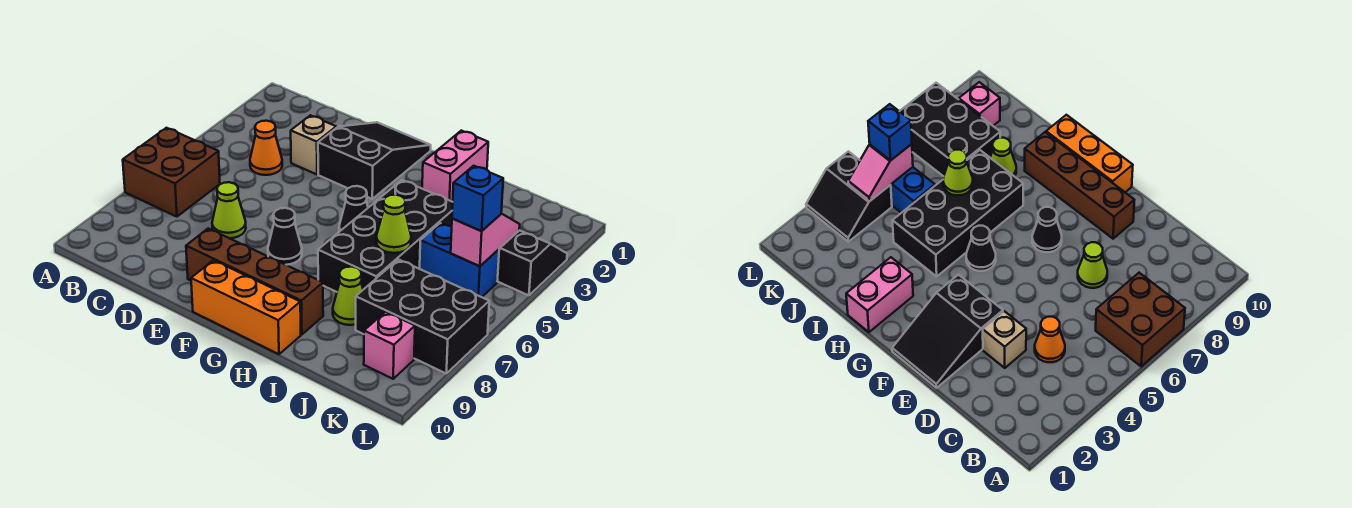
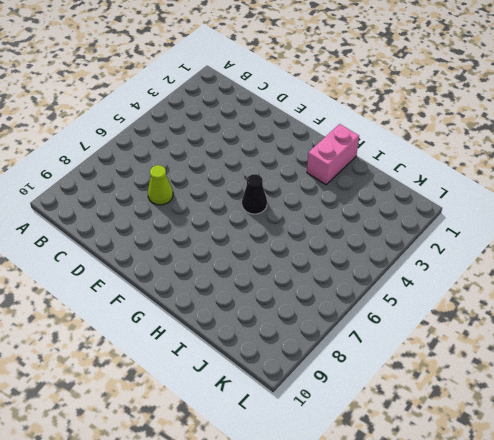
none -> brown brick A6:B7 level 1
none -> orange cone C4 level 1
none -> tan brick D3 level 1

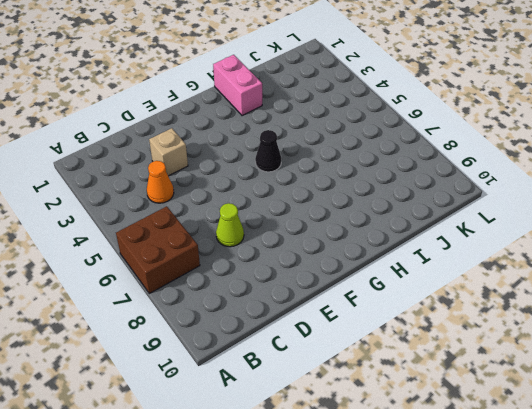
none -> black slope E1:F3 level 1 top 3
none -> brown brick E9:H9 level 1
none -> black cone F7 level 1

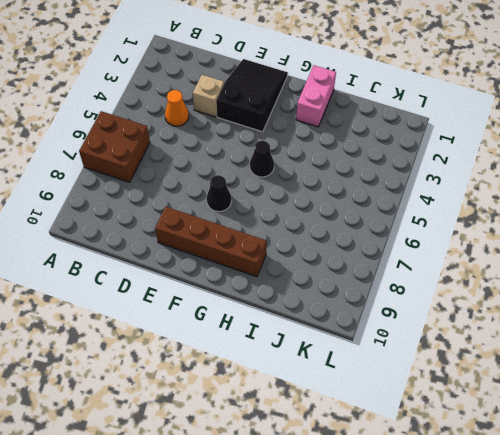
none -> lime cone D7 level 1
none -> orange brick F10:H10 level 1
none -> black brick H4:I7 level 1

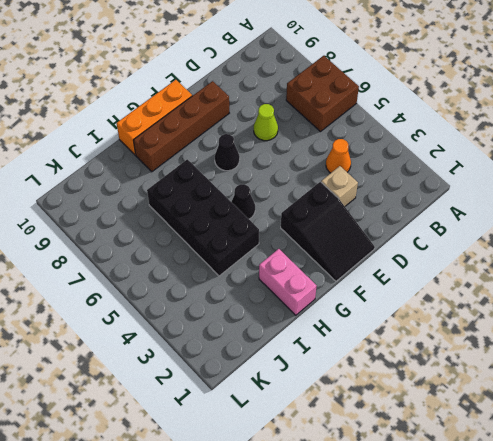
none -> lime cone I8 level 1
none -> blue brick J5:K5 level 1
none -> black brick J7:L8 level 1

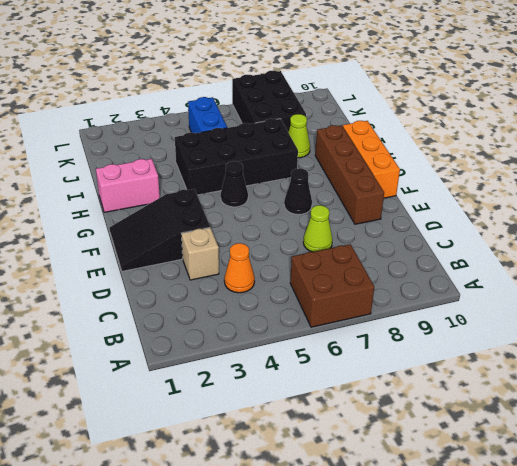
none -> black slope K3:L4 level 1 top 4
none -> pink brick K9 level 1
none -> lime cone I6 level 2

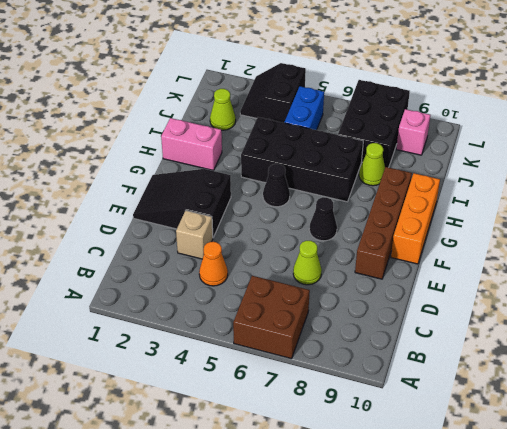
lime cone J2 level 1 -> lime cone I6 level 2
none -> pink slope K4:K5 level 2 top 5
none -> blue brick K5 level 3

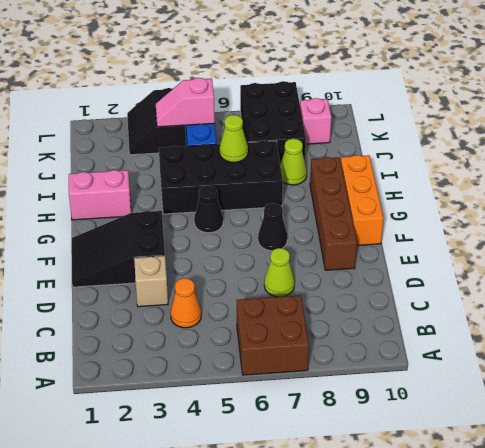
none -> blue brick K5 level 3

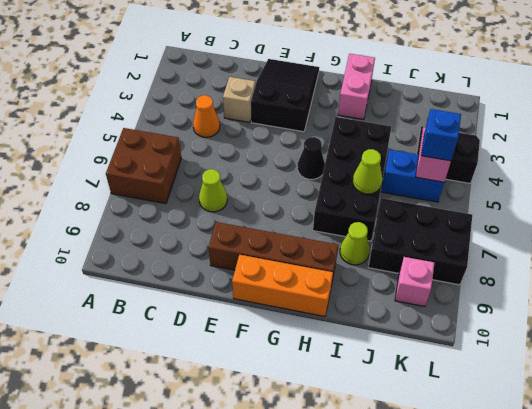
none -> black cone F7 level 1

